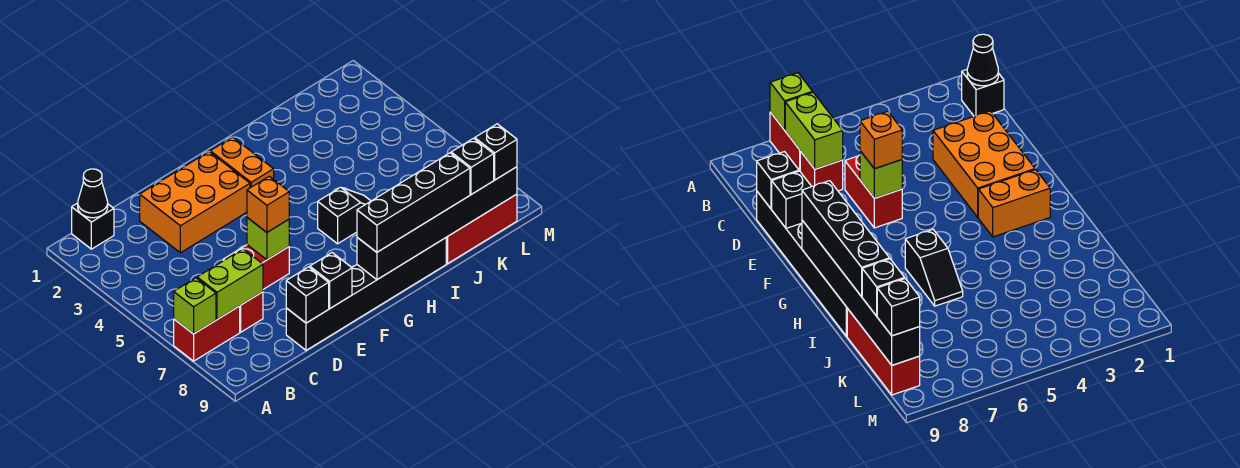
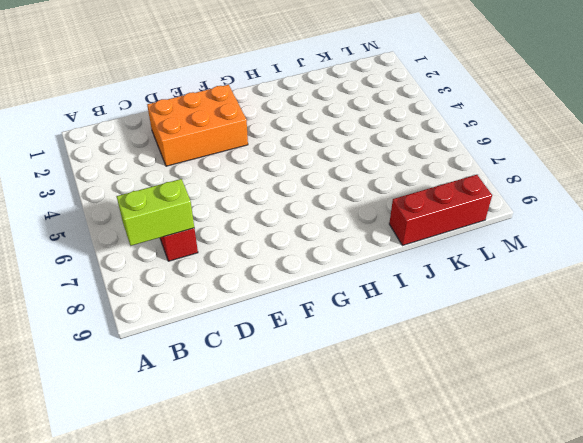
none -> red brick A7:B7 level 1
none -> black brick B1 level 1
none -> red brick D6:E6 level 1

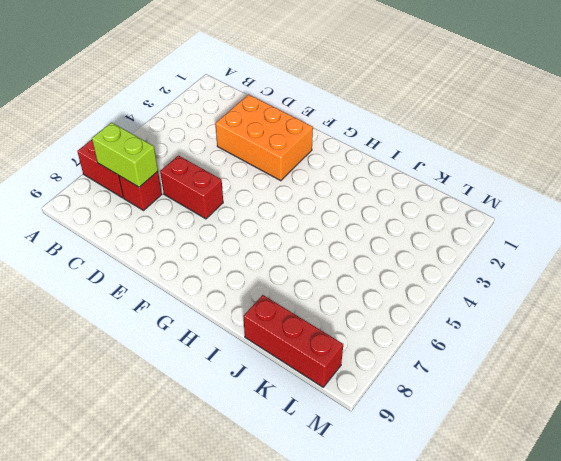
none -> black brick B1 level 1
none -> black brick D9:I9 level 1
none -> orange brick G2:G3 level 1

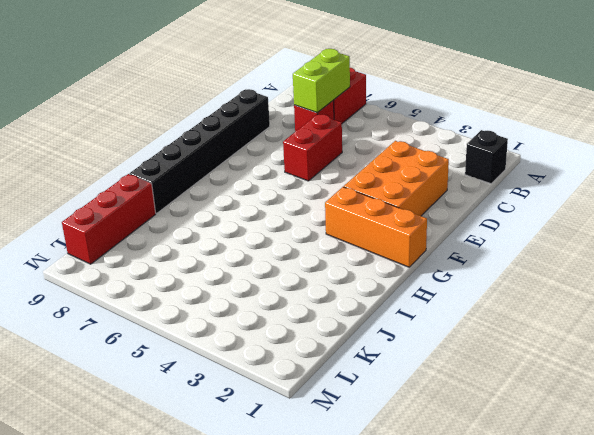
orange brick G1:G3 level 1 -> orange brick G2:G3 level 1
none -> black slope H6:I6 level 1 top H
none -> lime brick A7 level 2
none -> black cone B1 level 2

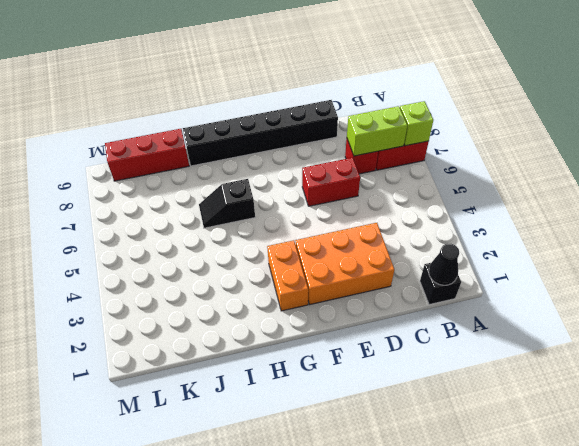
none -> black brick D9 level 2
none -> lime brick E6 level 2
none -> black brick E9 level 2

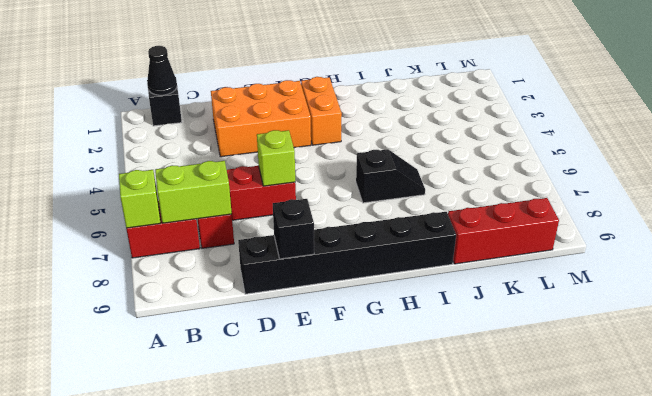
none -> black brick D9 level 2
none -> black brick G9:L9 level 2
none -> orange brick E6 level 3

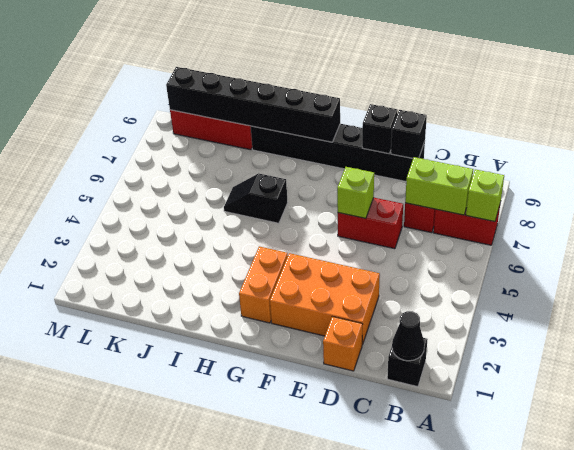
orange brick D1 level 1 -> orange brick E6 level 3
none -> black brick G9:J9 level 3
none -> black brick K9 level 3
none -> black brick L9 level 3

